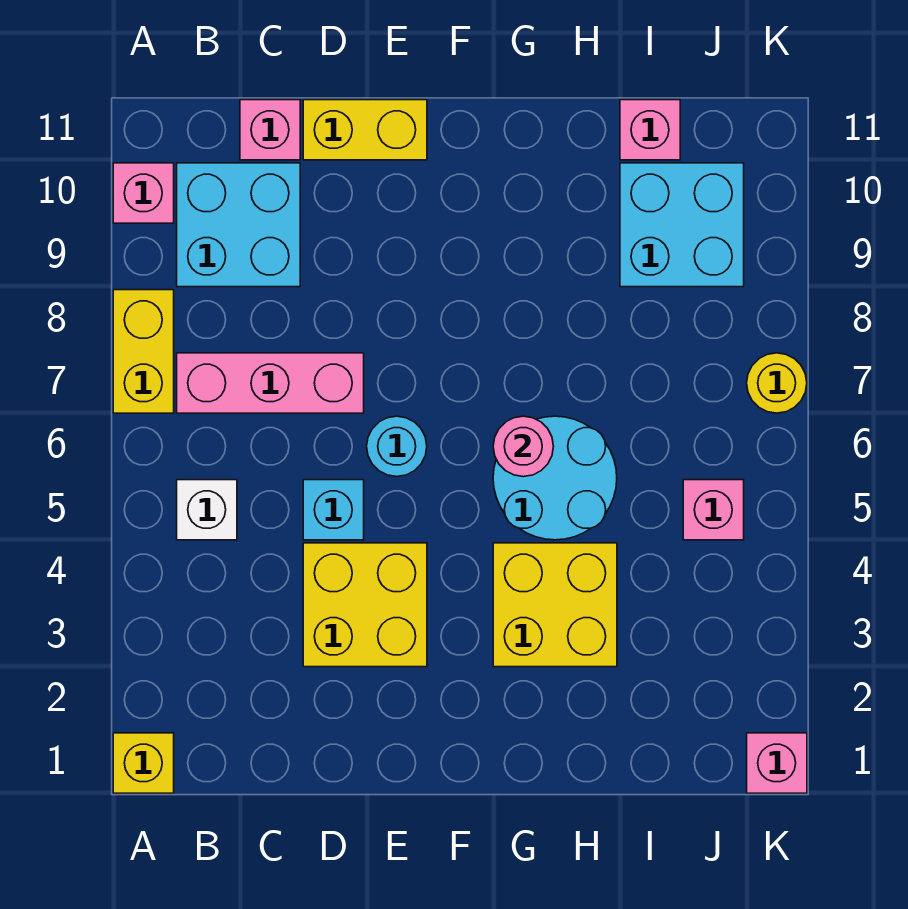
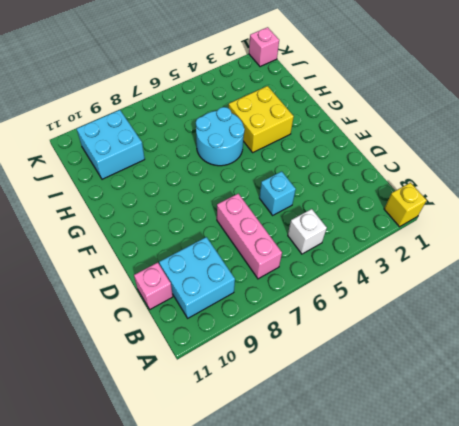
none -> yellow brick A7:A8 level 1
none -> pink brick A10 level 1
none -> yellow brick D3:E4 level 1

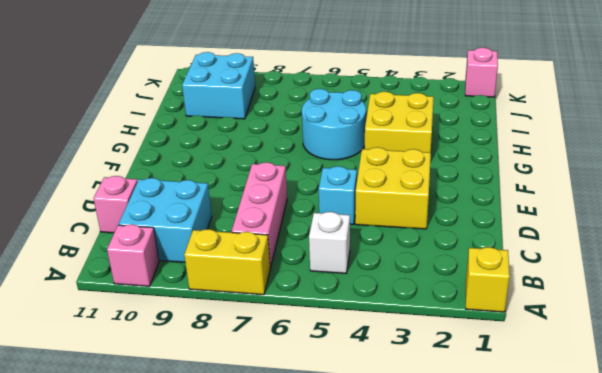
none -> yellow brick D11:E11 level 1
none -> cyan round brick E6 level 1
none -> pink brick I11 level 1

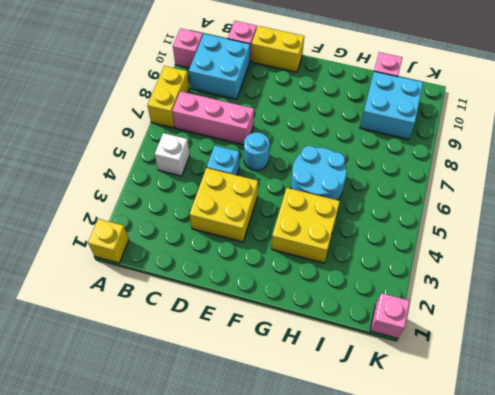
none -> pink brick J5 level 1
none -> yellow round brick K7 level 1
none -> pink round brick G6 level 2

